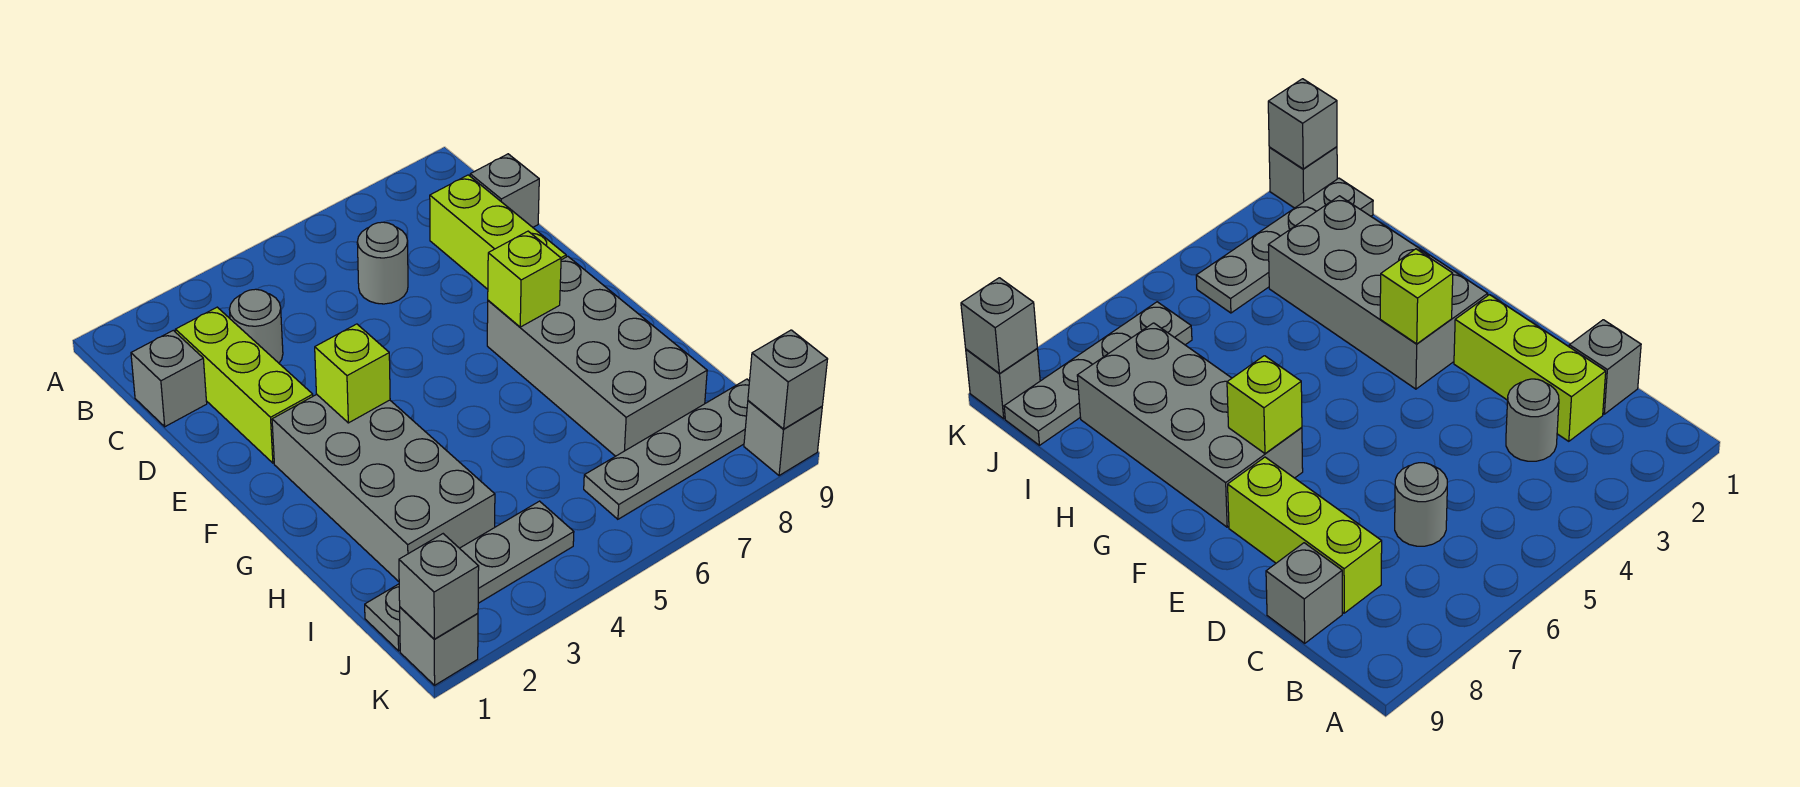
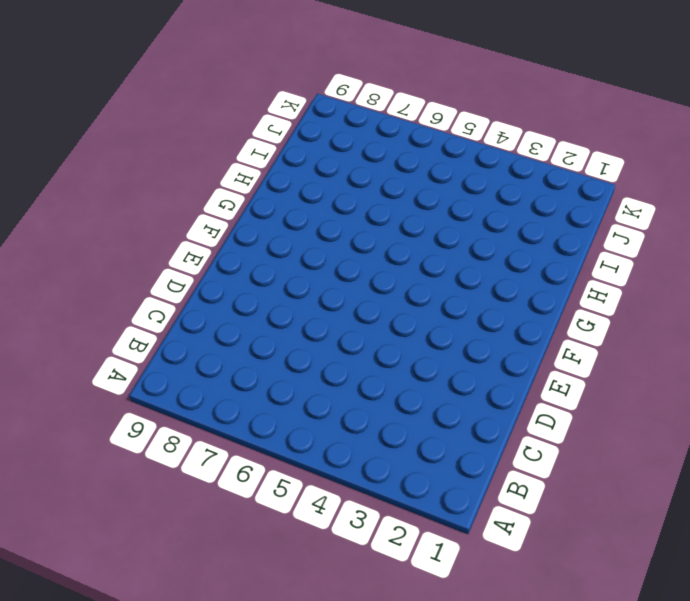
none -> grey brick C1 level 1
none -> lime brick C2:E2 level 1
none -> grey round brick C3 level 1

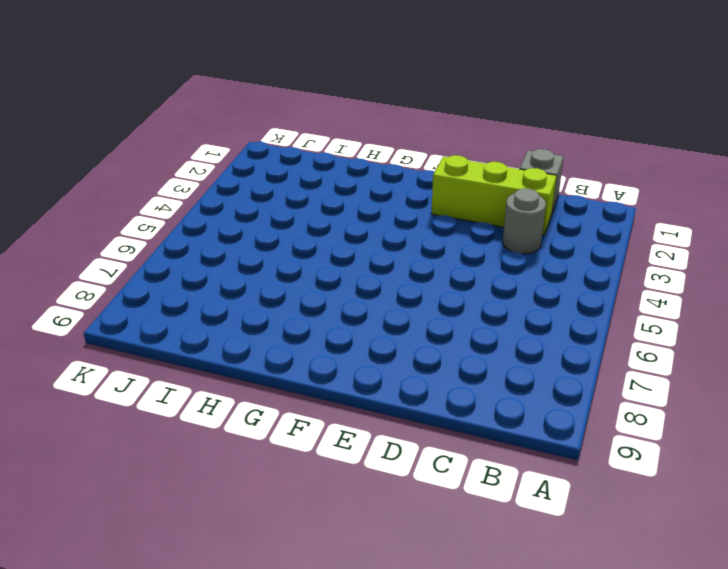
none -> grey round brick C6 level 1
none -> lime brick C8:E8 level 1
none -> grey brick C9 level 1

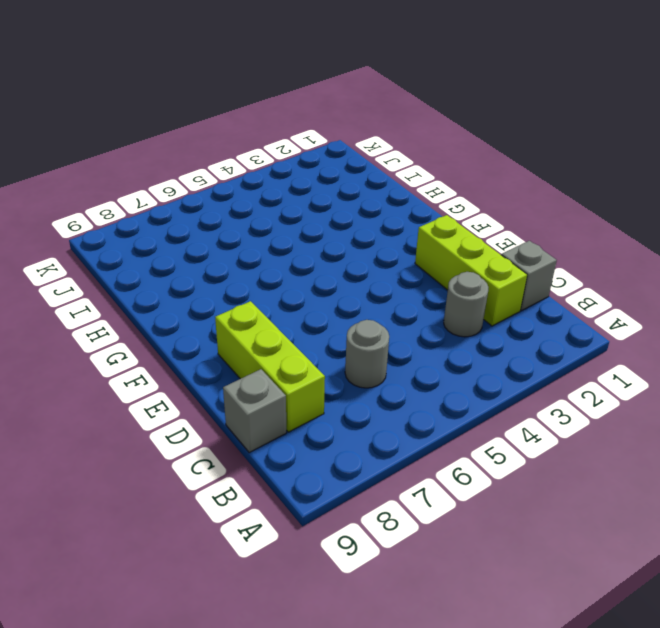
none -> grey brick F2:I3 level 1
none -> grey brick F7:I8 level 1
none -> grey plate J1:J4 level 1

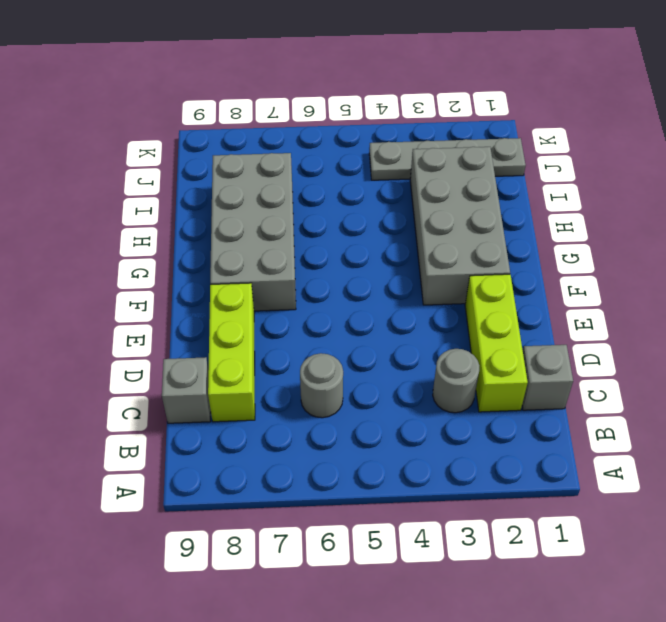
none -> grey plate J6:J9 level 1
none -> grey brick K1 level 1
none -> grey brick K9 level 1

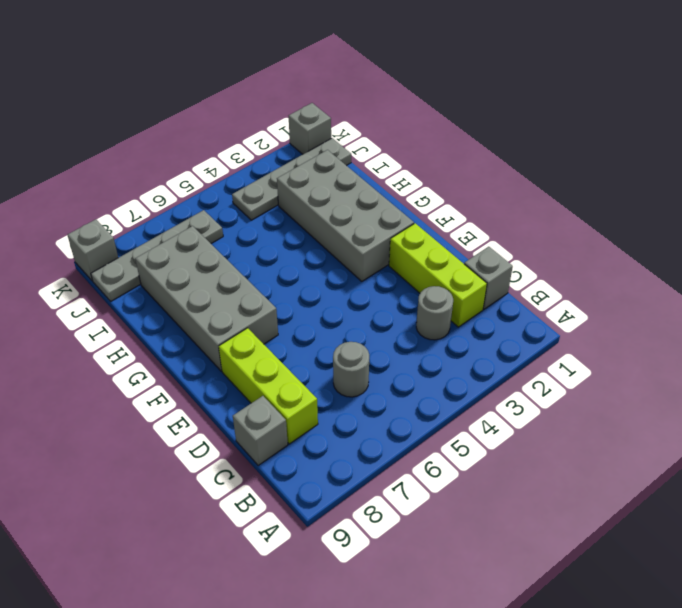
none -> lime brick F3 level 2
none -> lime brick F7 level 2
none -> grey brick K1 level 2

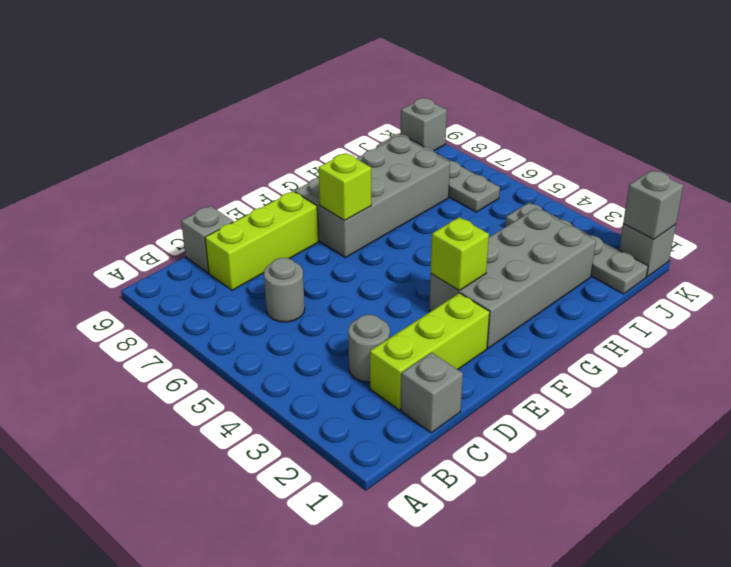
none -> grey brick K9 level 2

